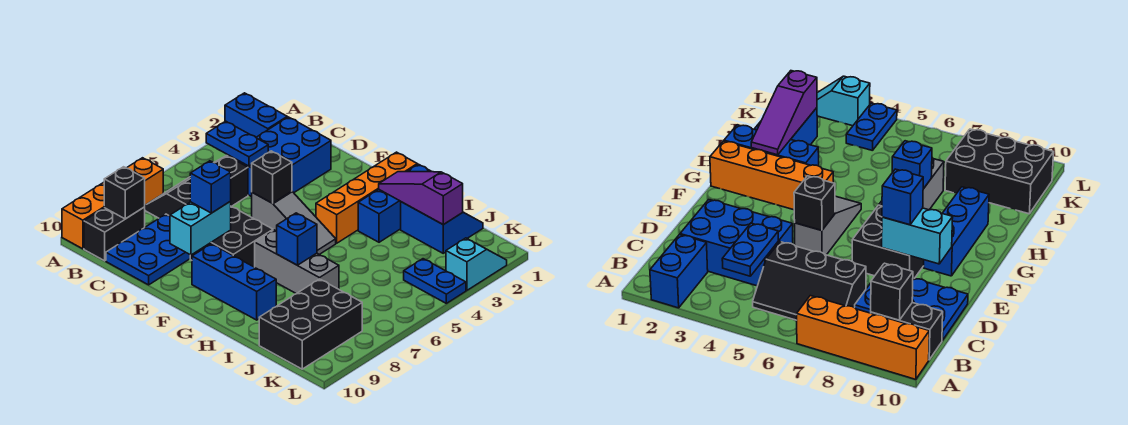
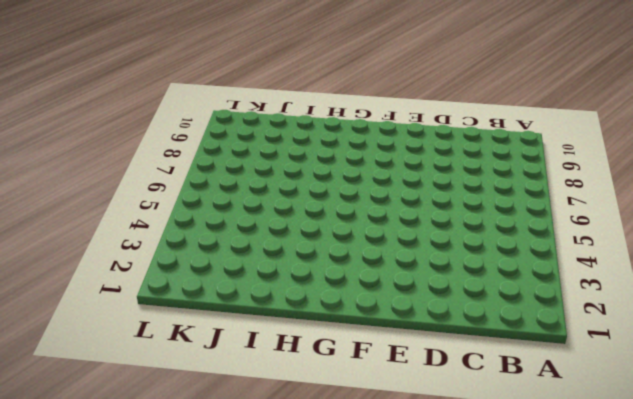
none -> blue brick A2:B2 level 1
none -> orange brick A7:A10 level 1
none -> black slope B5:C7 level 1 top C

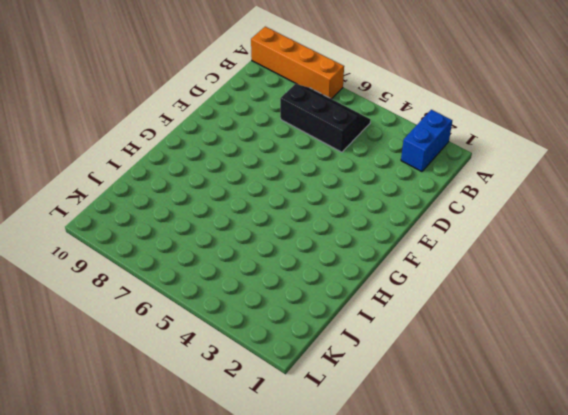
none -> black brick B9:B10 level 1
none -> blue brick C2:D4 level 1
none -> blue plate C8:D10 level 1

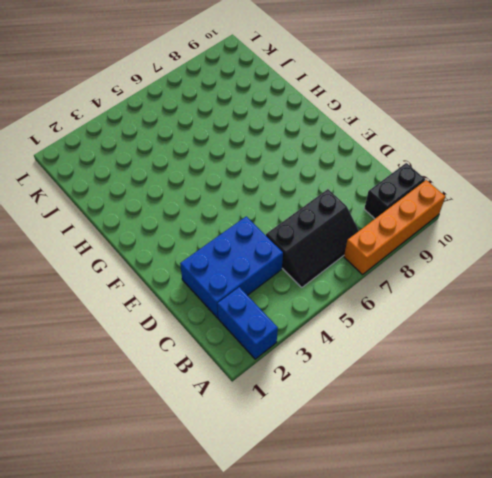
none -> blue plate C8:D10 level 1
none -> grey slope E5:G5 level 1 top E
none -> black brick E7:F8 level 1

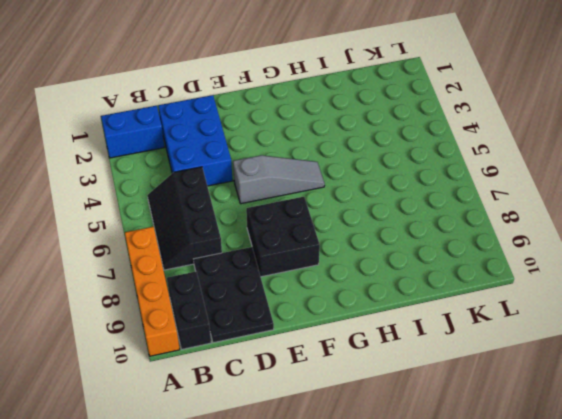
black plate C8:D10 level 1 -> blue plate C8:D10 level 1
none -> blue brick F9:H9 level 1
none -> orange brick G1:G4 level 1
none -> grey brick G7:I7 level 1

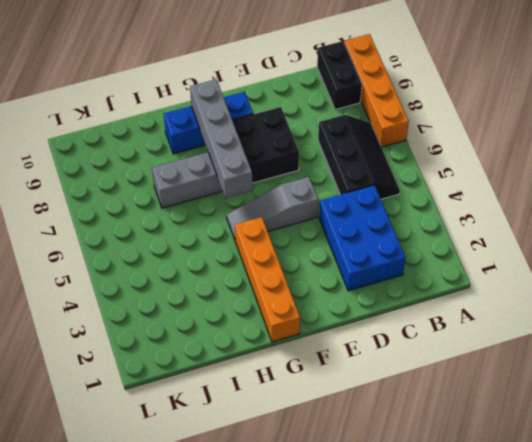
grey brick G6:G9 level 2 -> none
none -> blue brick A2:B2 level 1
none -> blue plate C8:D10 level 1
none -> blue brick H1:H3 level 1

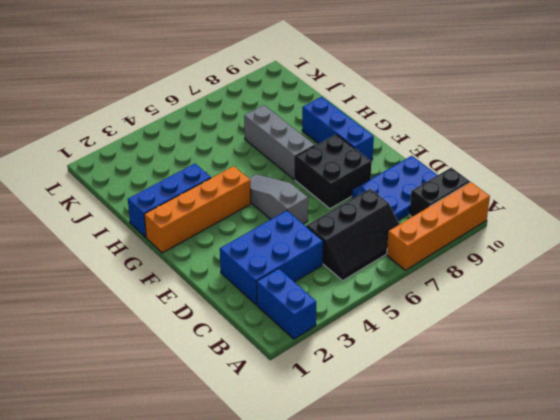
none -> blue slope I1:J2 level 1 top 2
none -> black brick J8:K10 level 1
none -> blue plate K4:L4 level 1

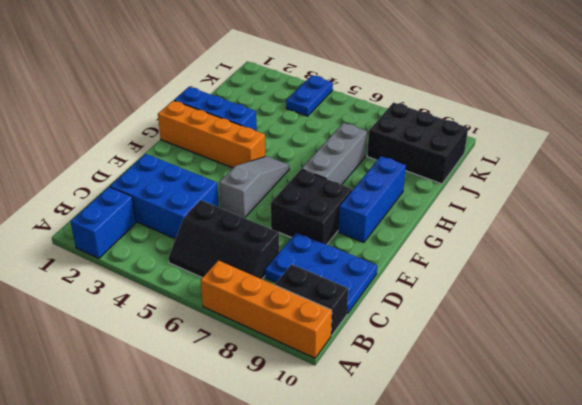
none -> blue slope I1:J2 level 1 top 2
none -> cyan slope L2:L3 level 1 top 3
none -> blue plate B4:C4 level 2

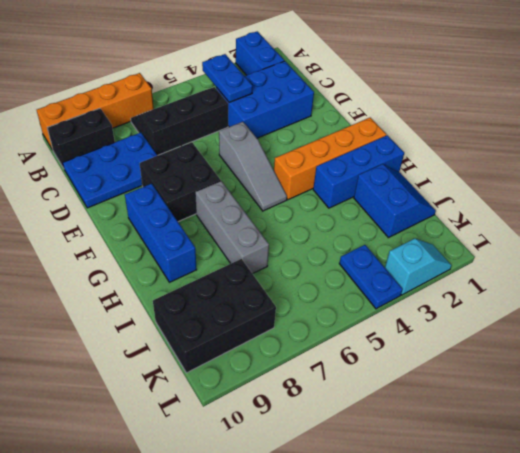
none -> black brick B9 level 2
none -> black brick E5 level 2
none -> cyan brick E8:E9 level 2

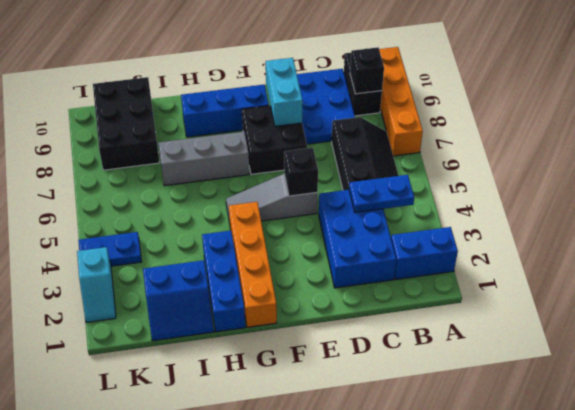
none -> purple slope H2:J2 level 2 top J
none -> blue brick H7 level 2
none -> blue brick E8 level 3

